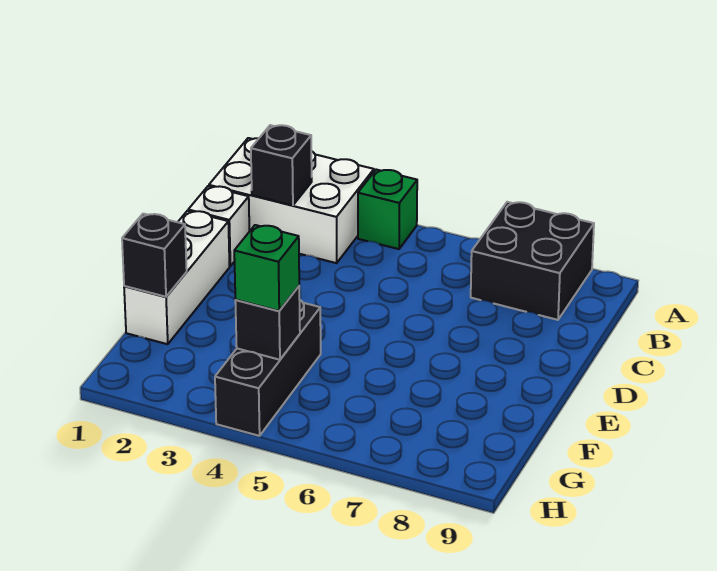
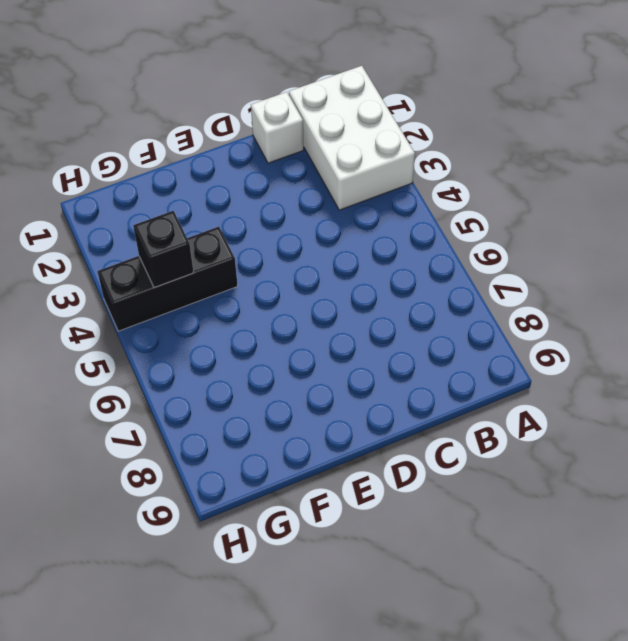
none -> green brick A4 level 1
none -> black brick A7:B8 level 1

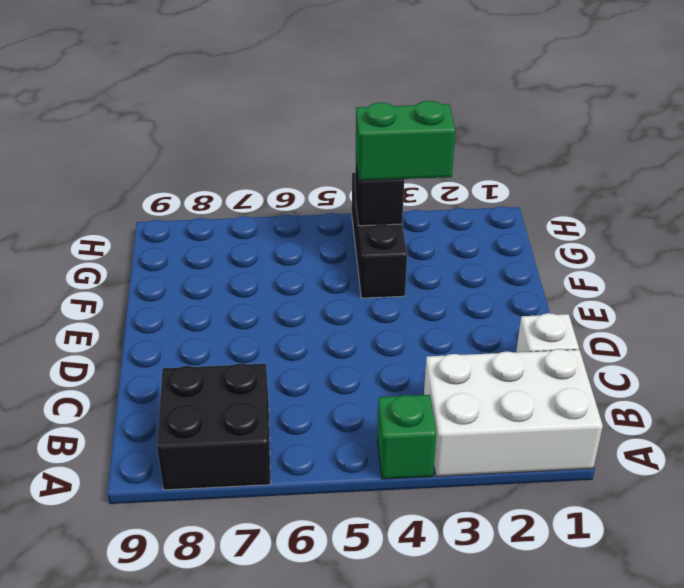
green brick G3:G4 level 3 -> green brick G4 level 3
none -> white brick D1:F1 level 1
none -> black brick B2 level 2

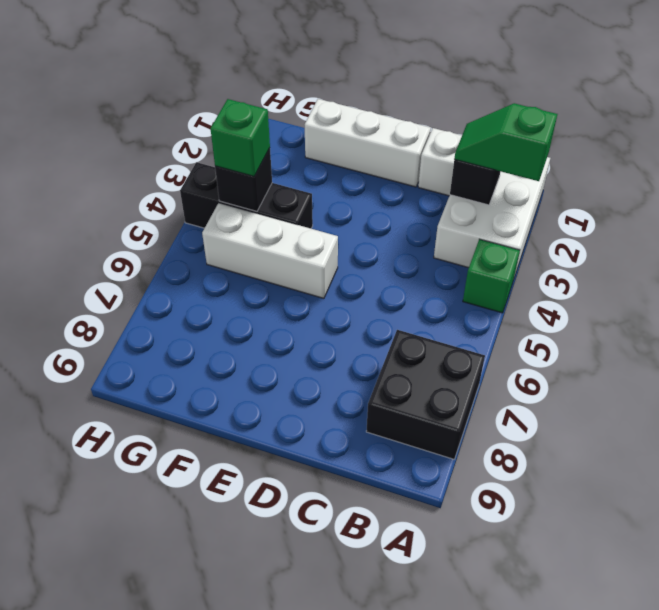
green slope A2:B2 level 3 top A -> none
white brick E5:G5 level 1 -> none
none -> black brick F1 level 2

